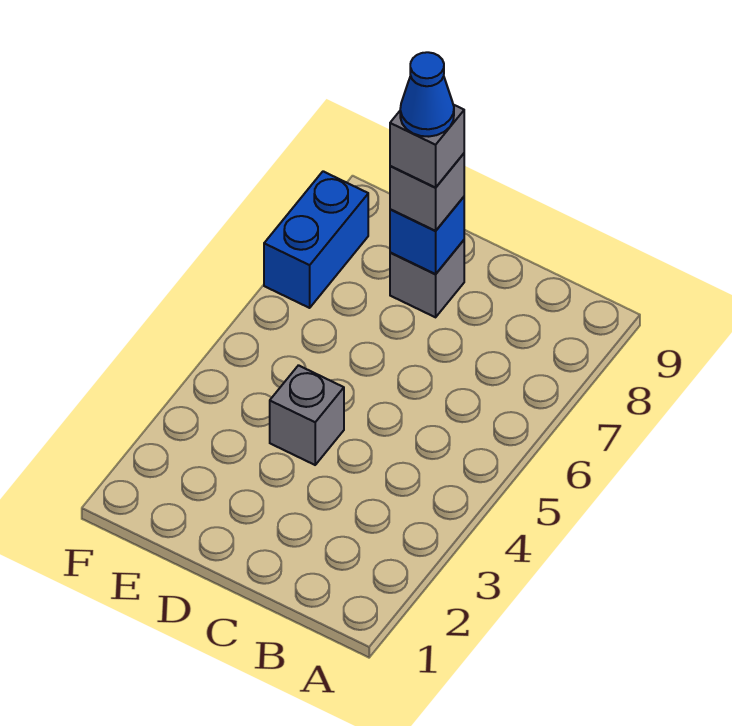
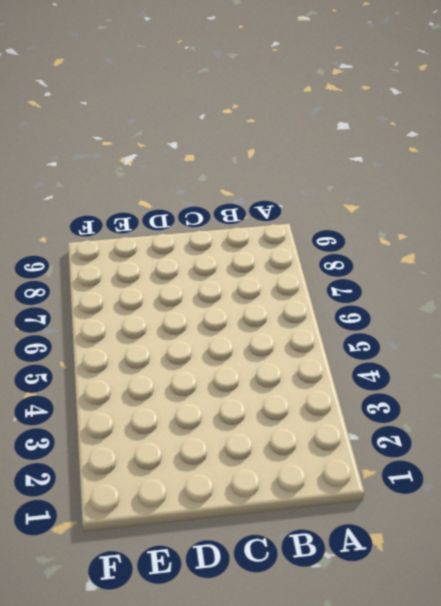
none -> grey brick D4 level 1
none -> grey brick D8 level 1

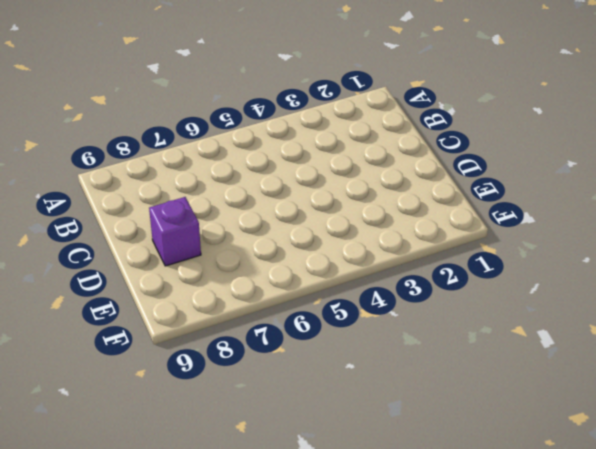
purple brick D8 level 1 -> grey brick D8 level 1
none -> grey brick D4 level 1
none -> blue brick F7:F8 level 1

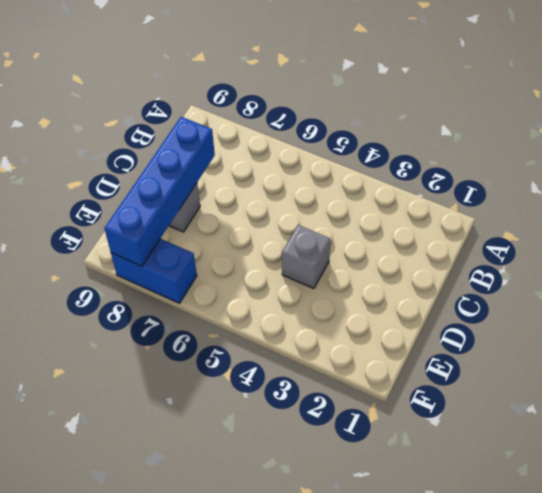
blue brick C8:F8 level 2 -> blue brick D8 level 2
none -> grey brick D8 level 3
none -> grey brick D8 level 4

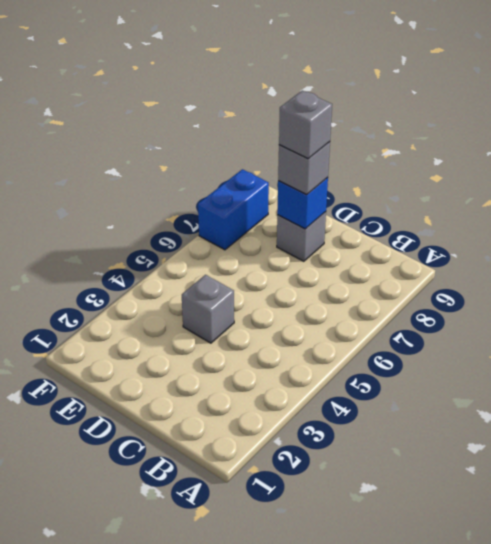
none -> blue cone D8 level 5

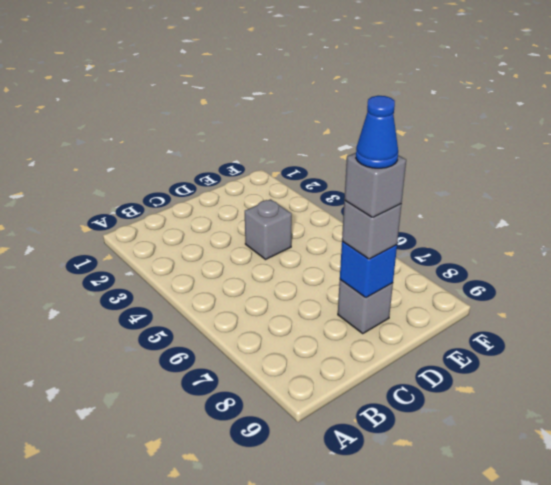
none -> blue brick F7:F8 level 1

